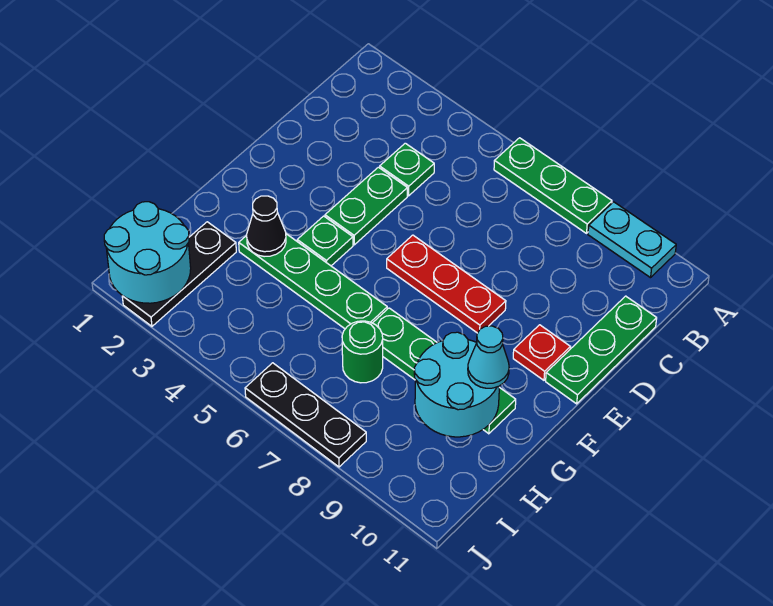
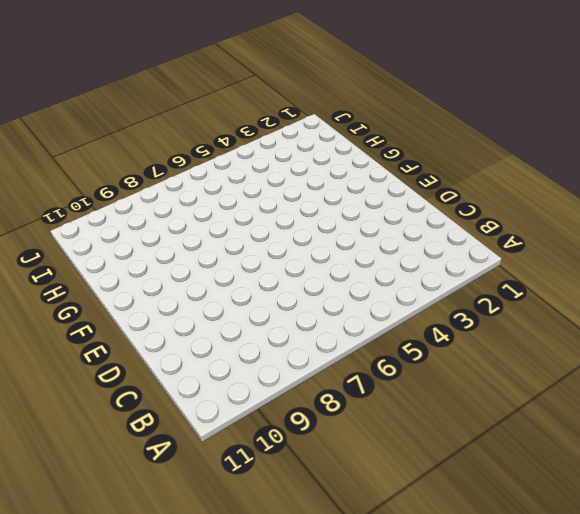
none -> green plate A6:A8 level 1
none -> cyan plate A9:A10 level 1
none -> green plate C4 level 1

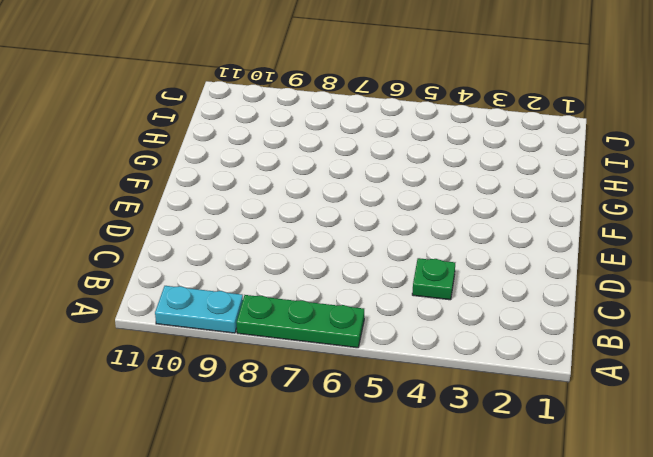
none -> green plate C11:E11 level 1
none -> green plate D4:E4 level 1
none -> red plate E6:E8 level 1

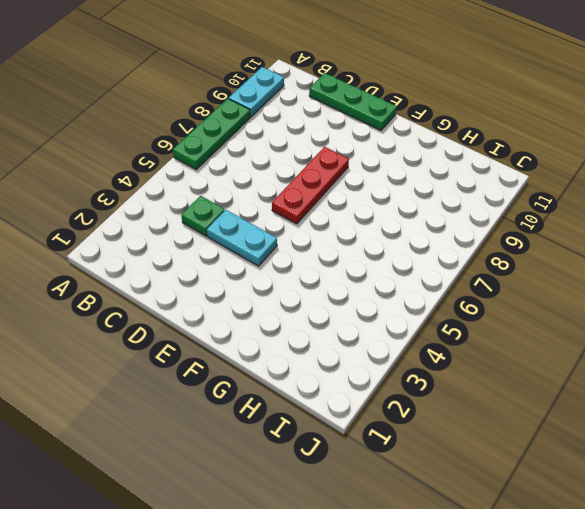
cyan plate D4:E4 level 1 -> green plate D4:E4 level 1
none -> red plate E10 level 1
none -> green plate F4 level 1
none -> green plate G3:G6 level 1

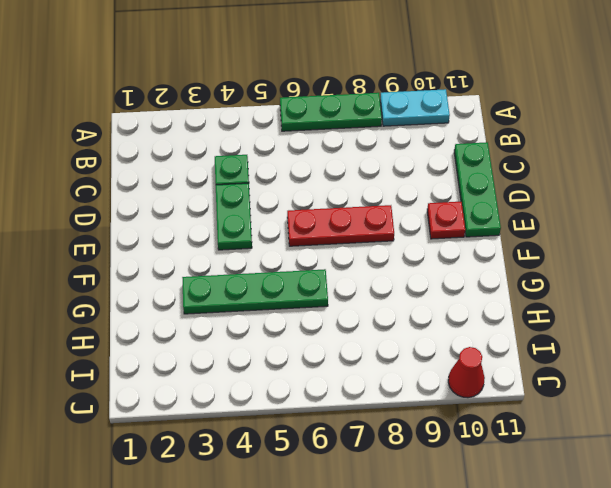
red cone J10 level 1 -> none
none -> green plate F4 level 1
none -> green plate G7:G10 level 1
none -> black plate H2:J2 level 1

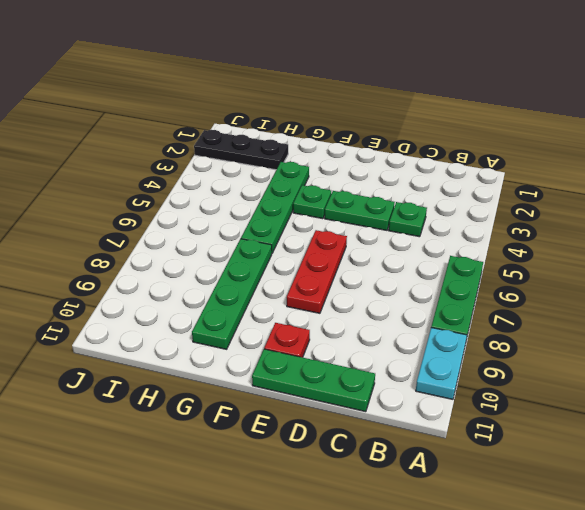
none -> green round brick H7 level 1
none -> black plate J6:J8 level 1
none -> black cone G3 level 2

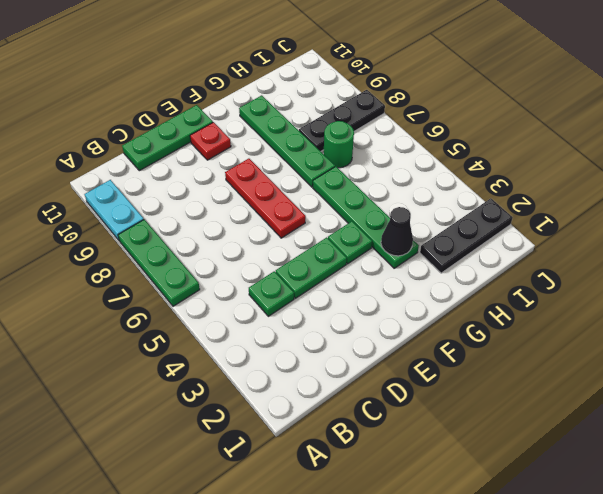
black plate H8:J8 level 1 -> black plate J6:J8 level 1
none -> cyan round brick G9:H10 level 2
none -> cyan round brick I1:J2 level 2
none -> cyan cone G10 level 3

